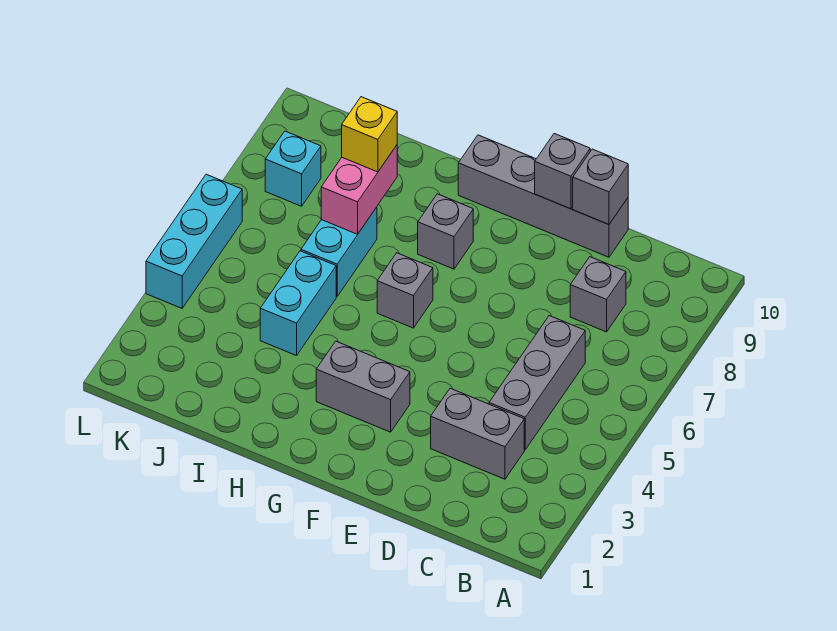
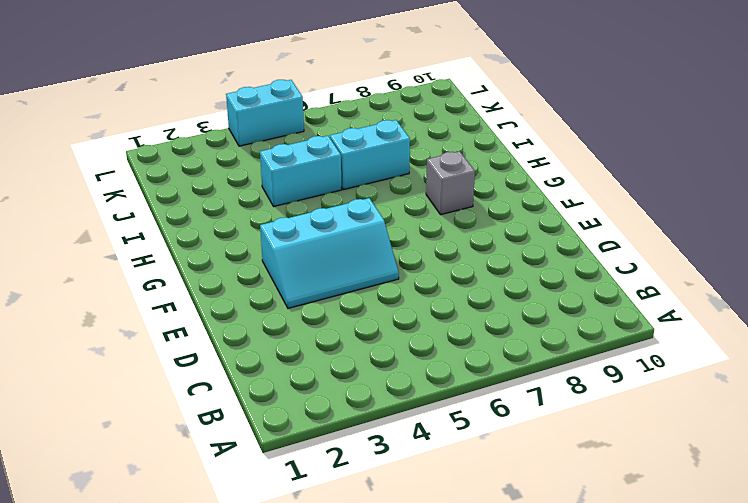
cyan slope E3:F5 level 1 top F -> grey brick F3:G3 level 1
cyan brick L4:L5 level 1 -> cyan brick L4:L6 level 1
none -> grey brick C3:D3 level 1
none -> grey brick C4:C6 level 1
none -> grey brick C8 level 1

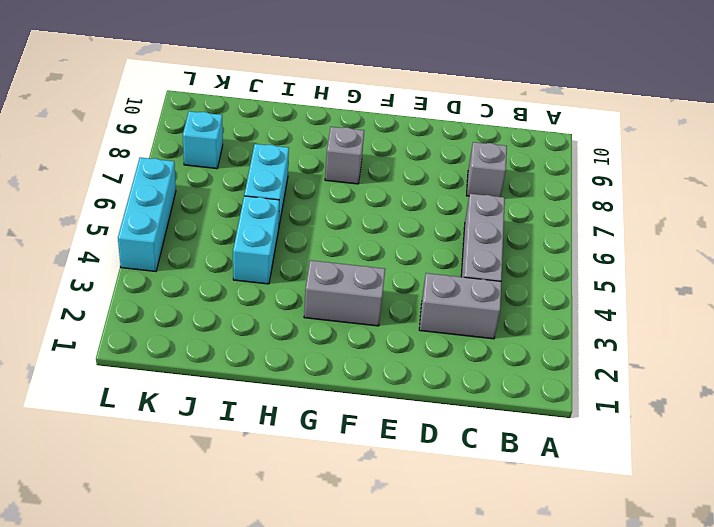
none -> grey brick D10:G10 level 1
none -> grey brick G6 level 1
none -> grey brick D10 level 2

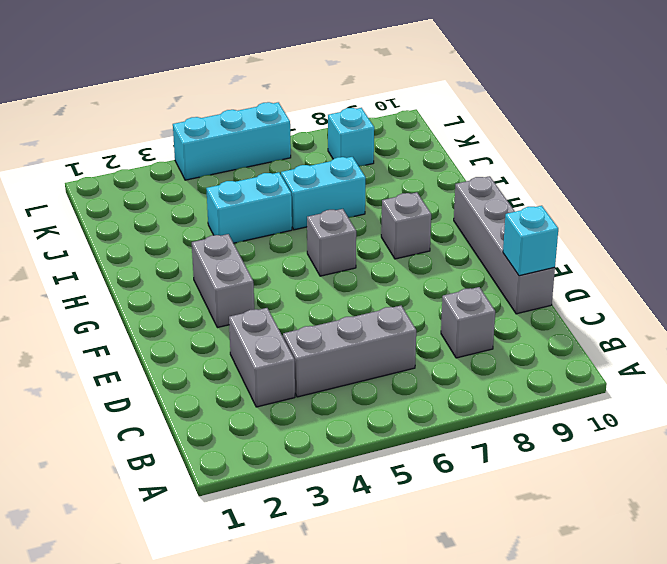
cyan brick D10 level 2 -> grey brick D10 level 2
none -> grey brick E10 level 2
none -> pink brick I7:I8 level 2
none -> yellow brick I8 level 3

